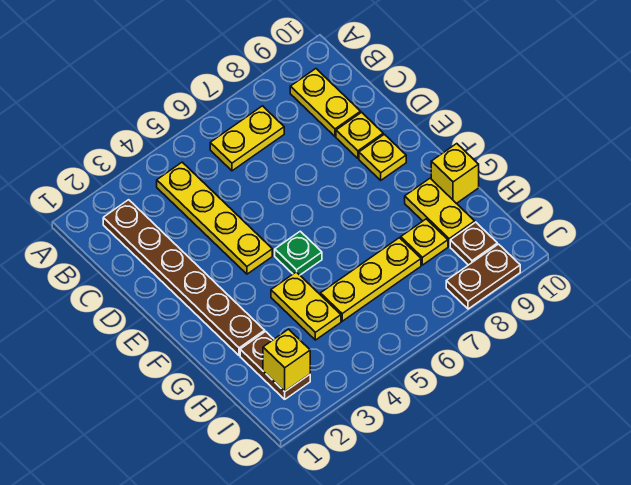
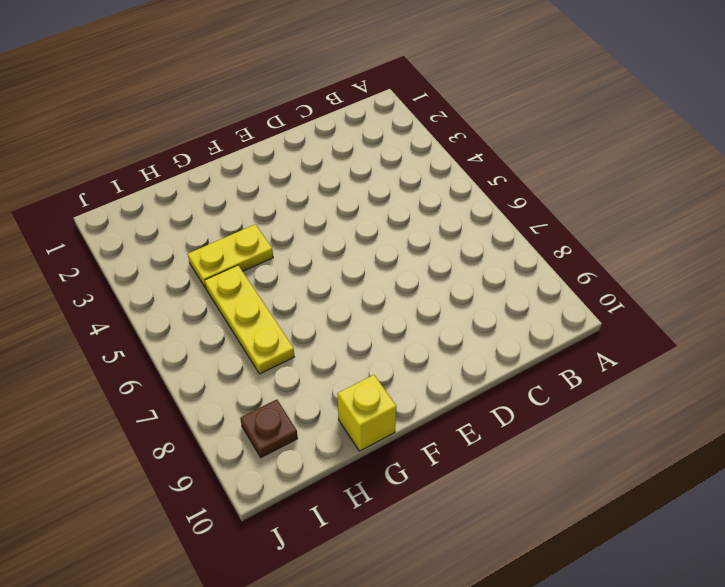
none -> brown plate B2:G2 level 1
none -> yellow plate B4:E4 level 1
none -> yellow plate B6:B7 level 1

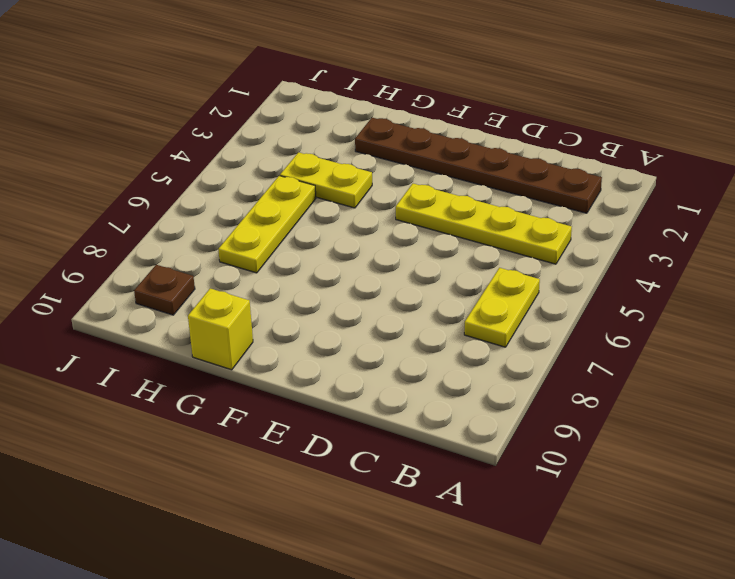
none -> yellow plate B9:C9 level 1
none -> yellow plate D9 level 1
none -> yellow plate E9 level 1

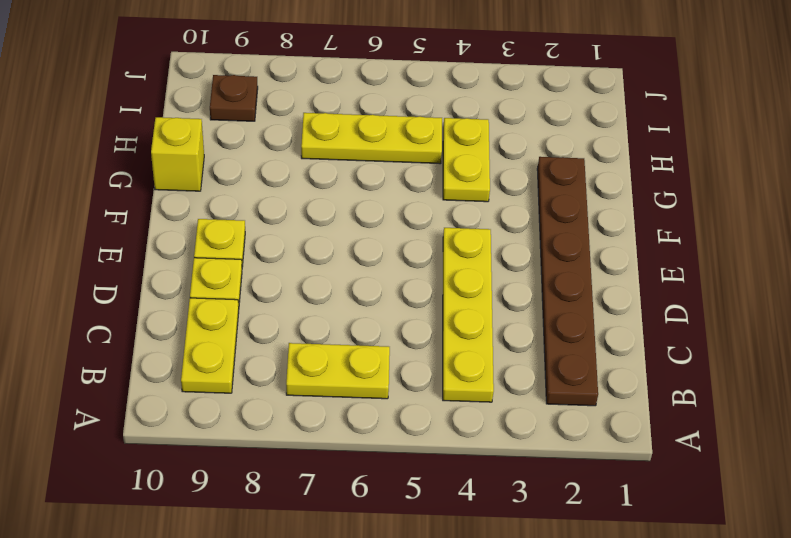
none -> green plate F5 level 1
none -> yellow plate G9:H9 level 1
none -> brown plate H2:I2 level 1

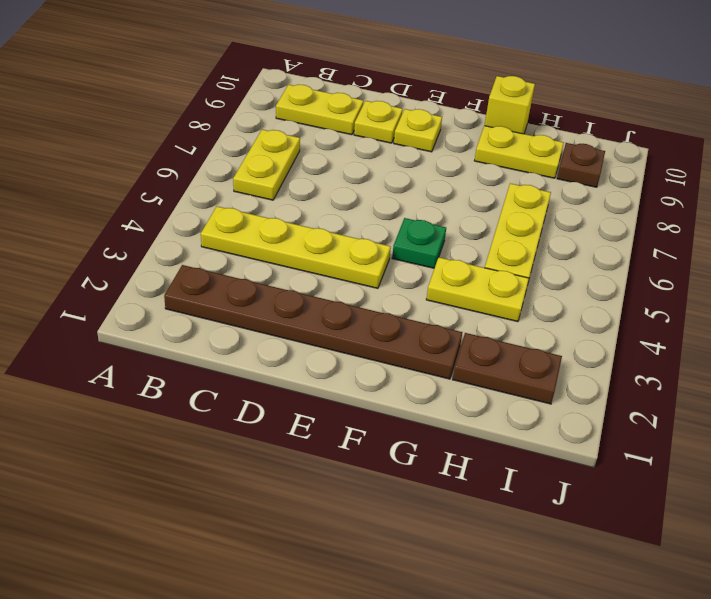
none -> yellow plate H8 level 1
none -> brown plate J8:J9 level 1
none -> yellow brick I2 level 2

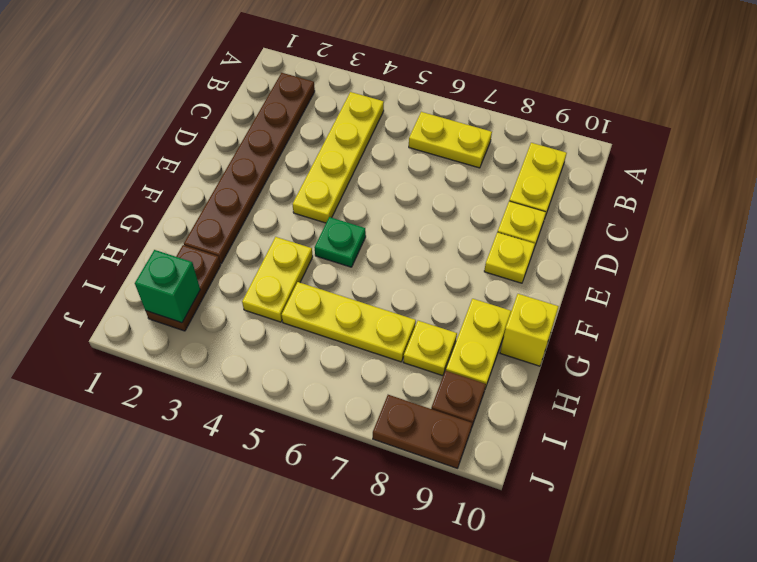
green brick I2 level 2 -> yellow brick I2 level 2

